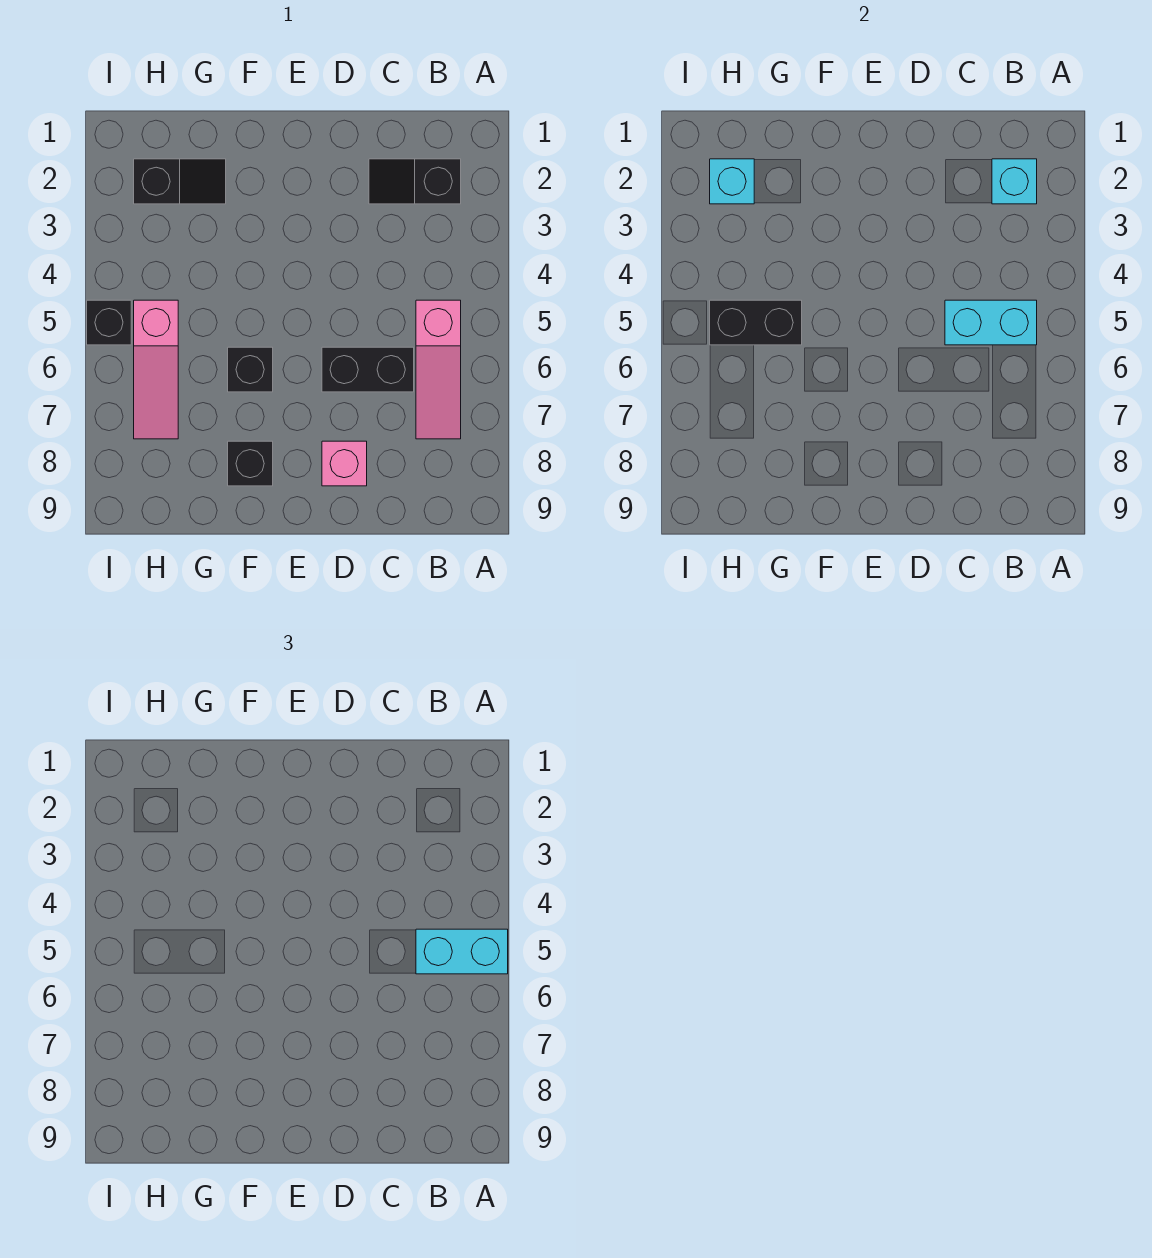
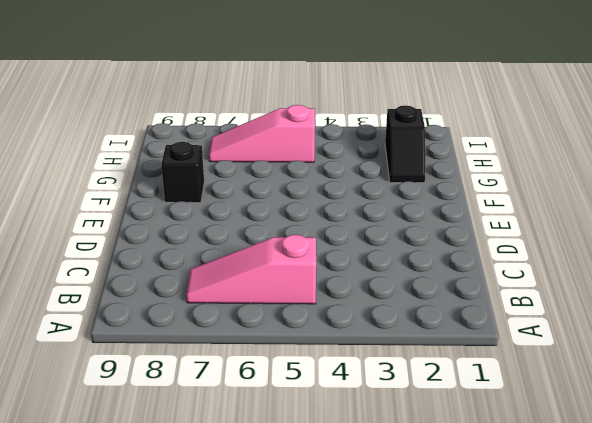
none -> black slope B2:C2 level 1 top B
none -> black brick C6:D6 level 1
none -> pink brick D8 level 1

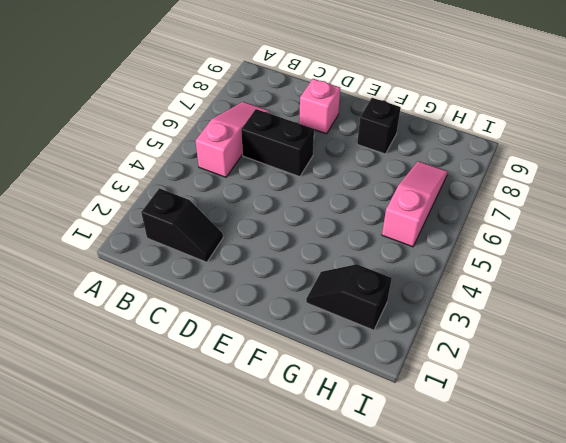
none -> black brick F6 level 1
none -> black brick I5 level 1
none -> cyan brick B2 level 2

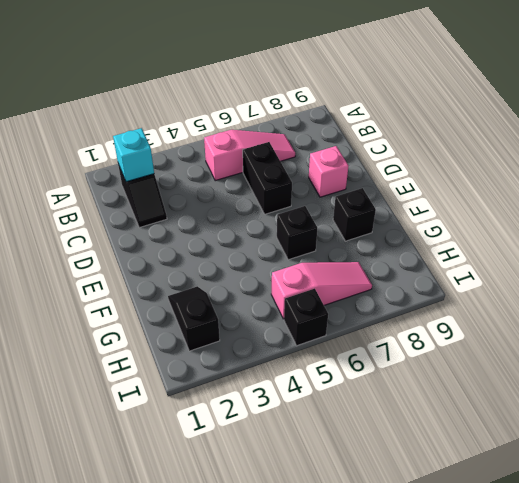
none -> cyan brick B5:C5 level 2
none -> black brick G5:H5 level 2
none -> cyan brick H2 level 2

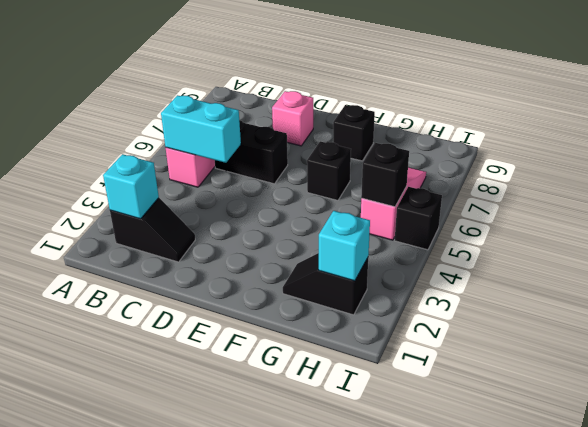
black brick H5 level 2 -> black brick G5:H5 level 2
none -> cyan brick A5:B5 level 3

